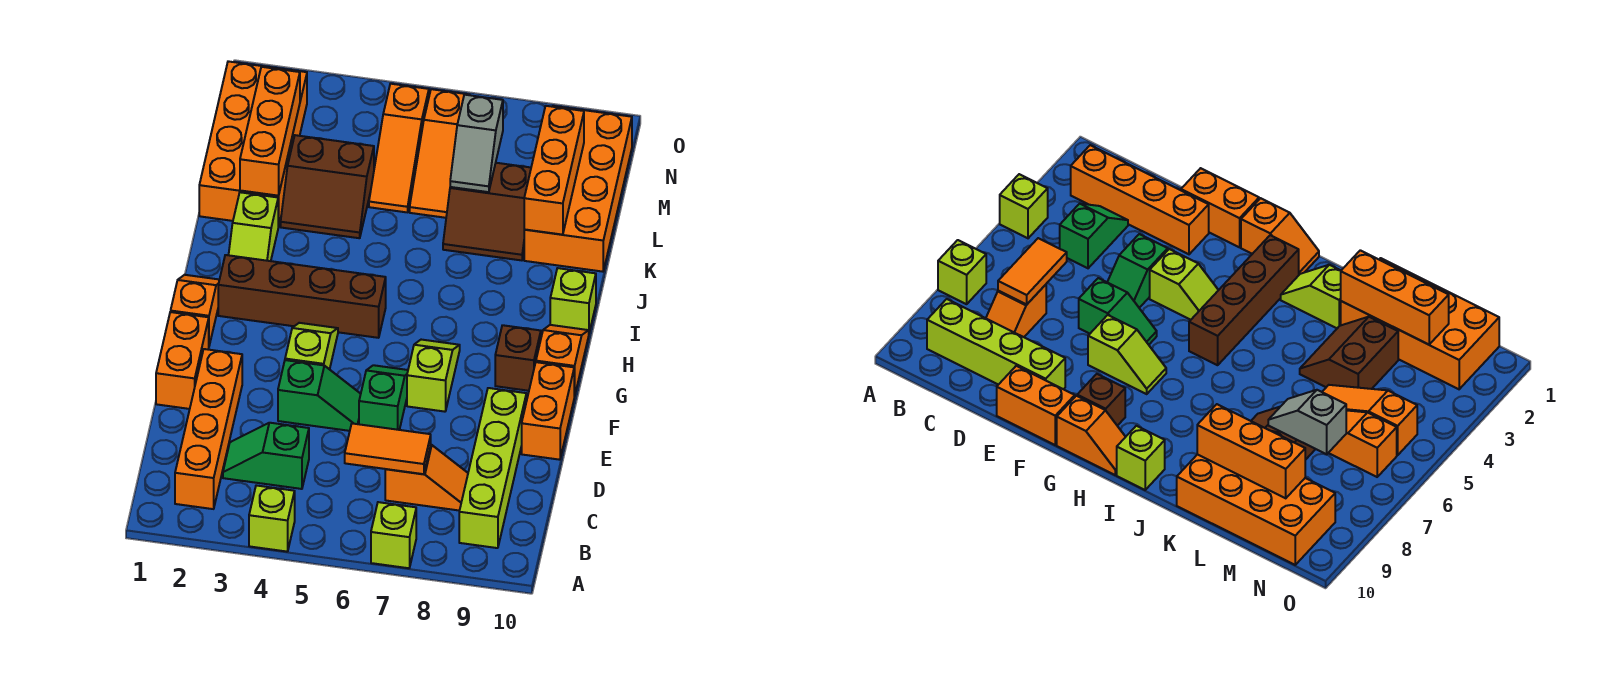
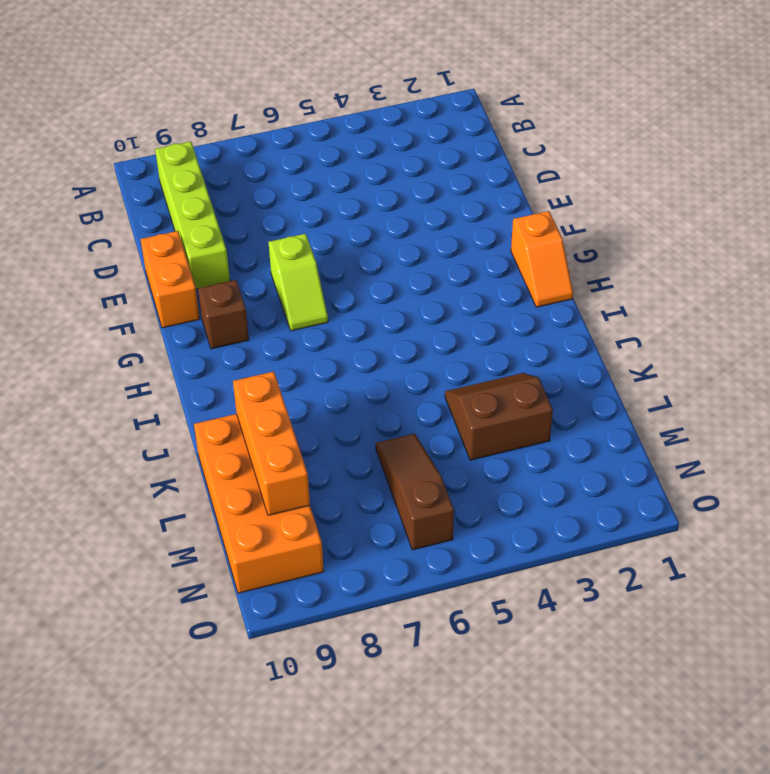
brown slope L6:N6 level 1 top N -> orange slope L6:N6 level 1 top N
none -> lime brick A4 level 1
none -> lime brick A7 level 1
none -> orange brick B2:E2 level 1

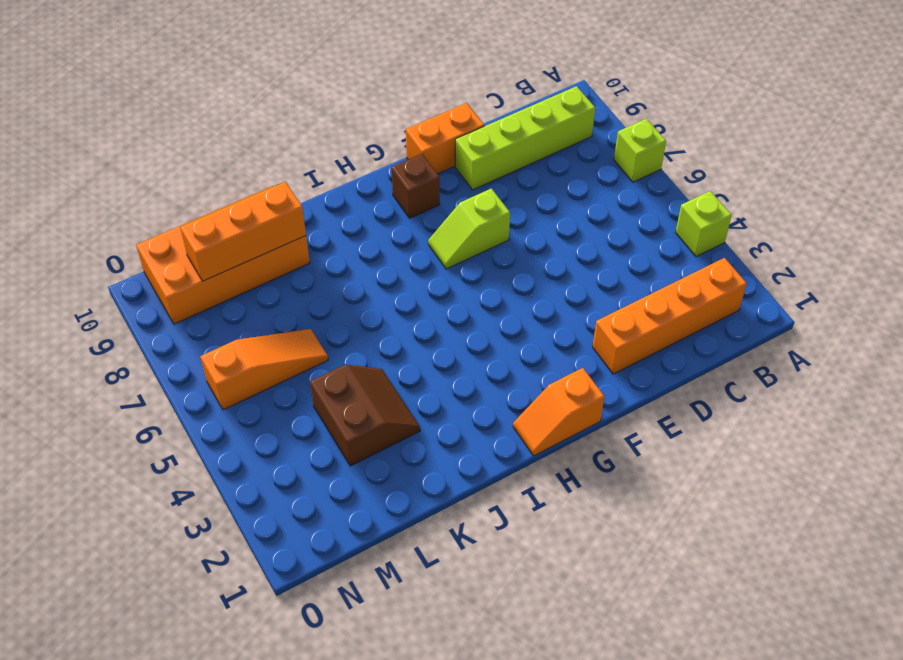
none -> green slope C3:C4 level 1 top 4
none -> orange slope C7:C8 level 1 top 7
none -> orange brick E1:F1 level 1

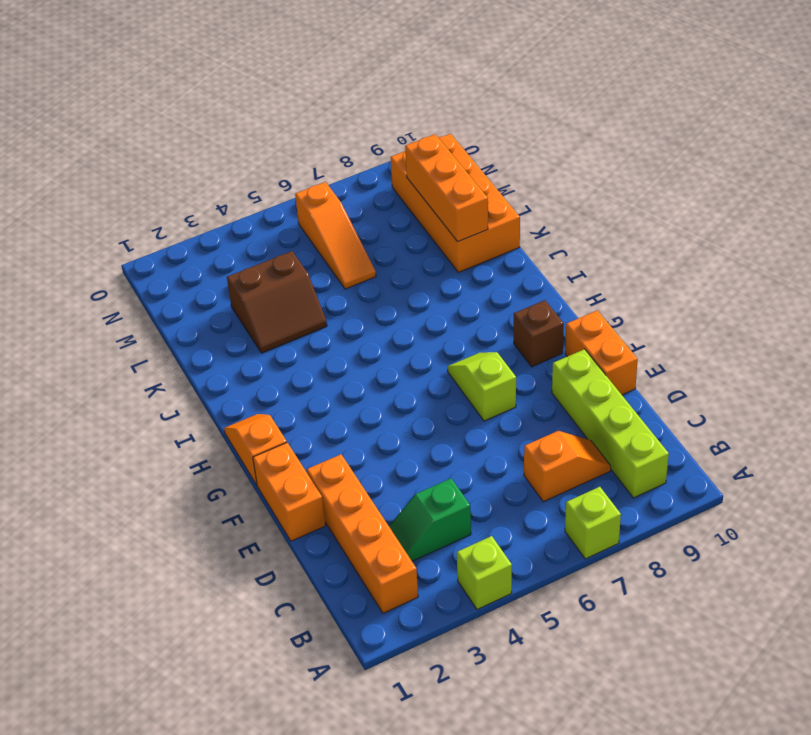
none -> green slope E4:E5 level 1 top 4
none -> green slope E6:F6 level 1 top E
none -> lime slope F4:G4 level 1 top F

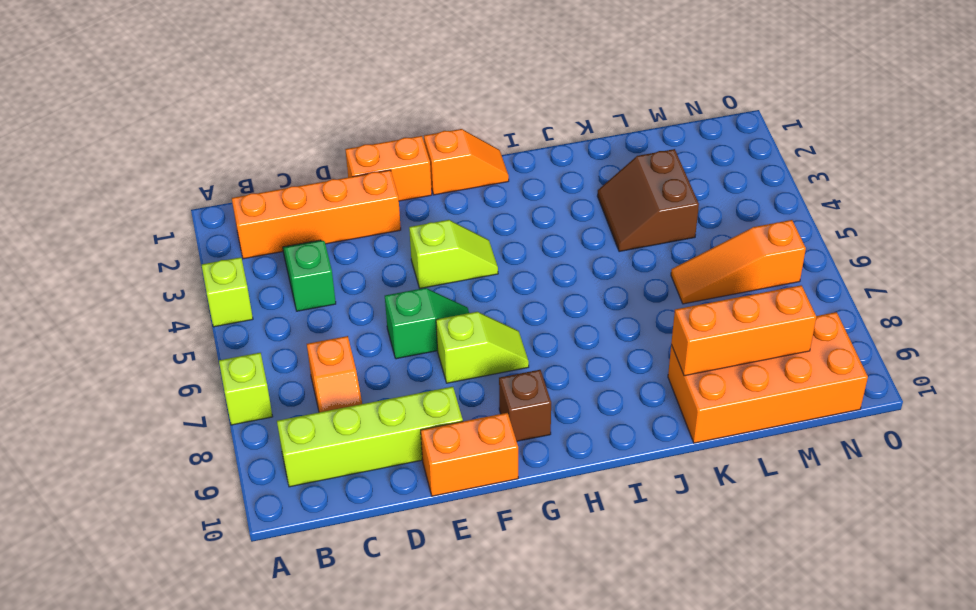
none -> green slope E4:E5 level 1 top 4
none -> orange slope G10:H10 level 1 top G
none -> brown brick H2:H5 level 1

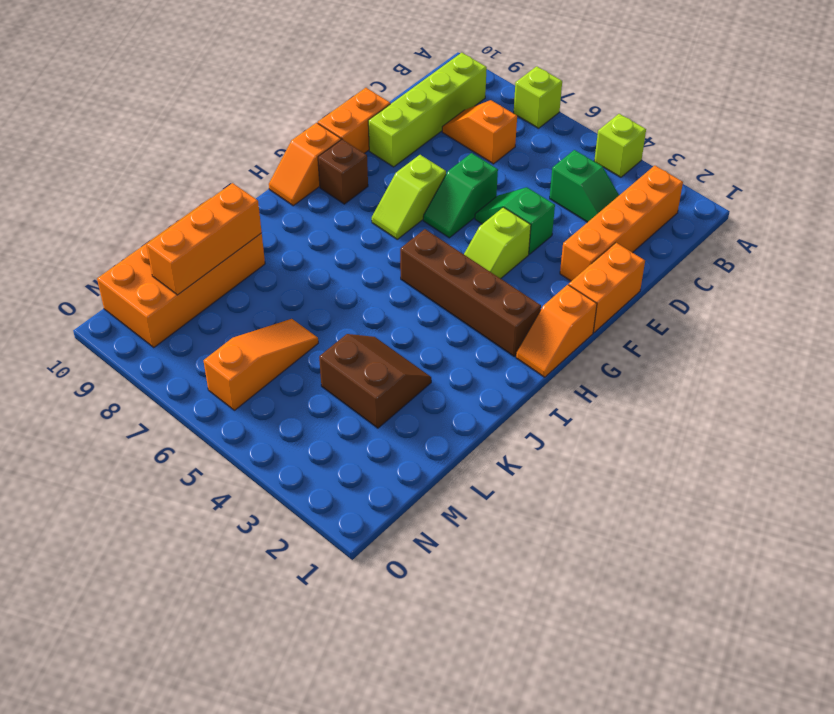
none -> lime slope I2:J2 level 1 top J
none -> lime brick I10 level 1
none -> orange brick K1:N2 level 1

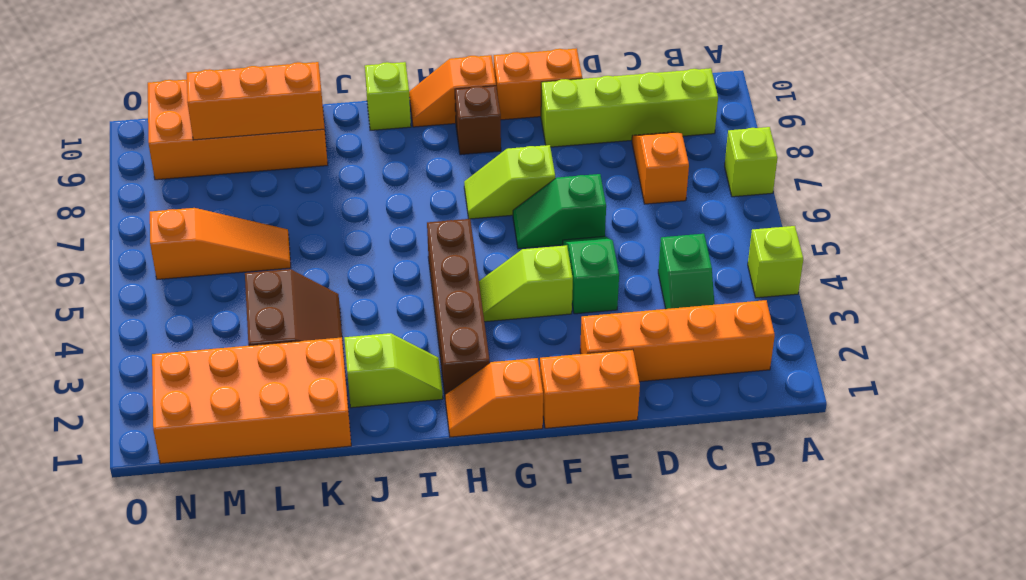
none -> brown slope K7:L8 level 1 top L
none -> orange slope L5:N5 level 1 top N
none -> orange tile C6:C7 level 2

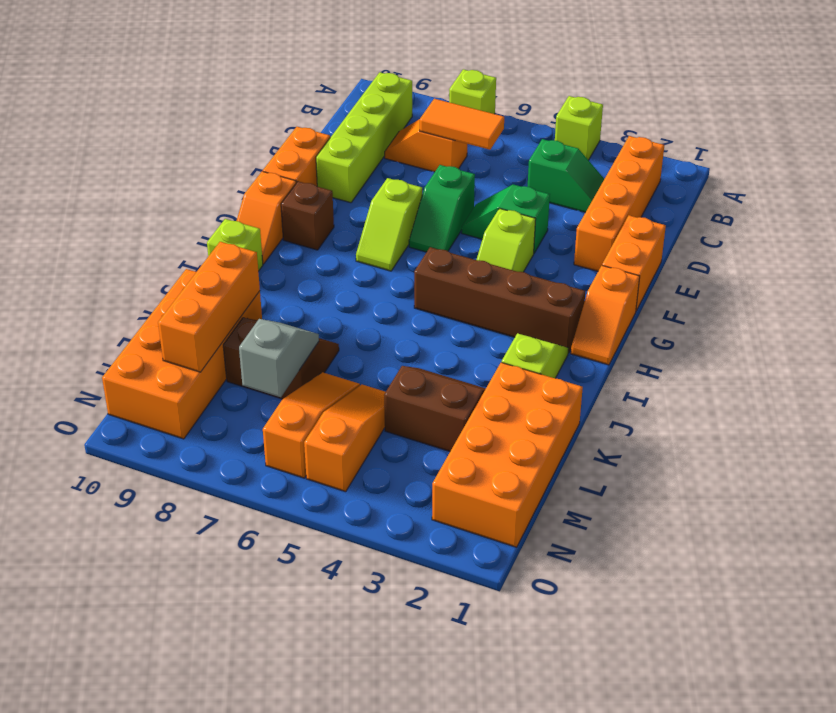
none -> orange brick K2:M2 level 2

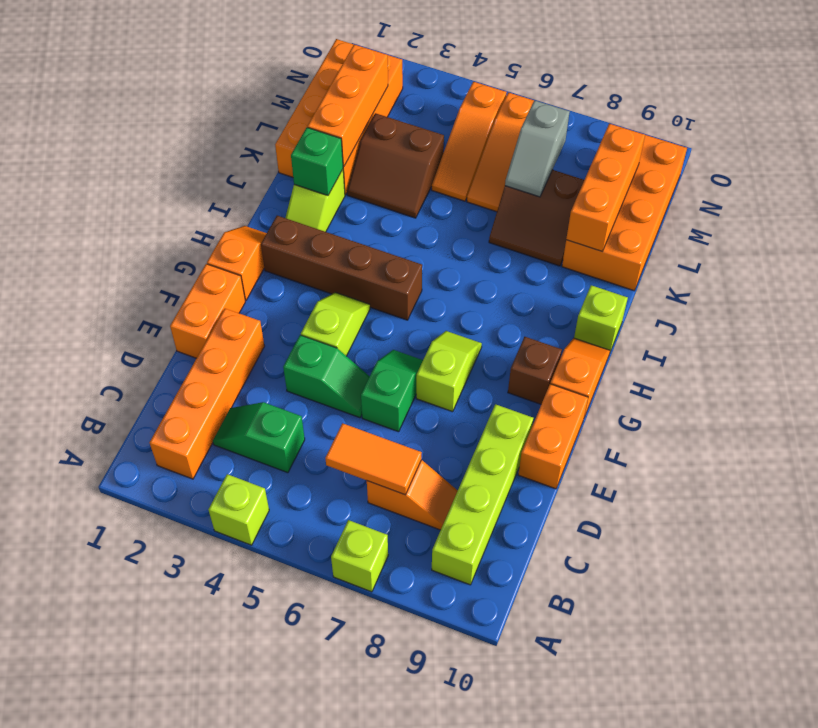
green brick J2 level 2 -> none

